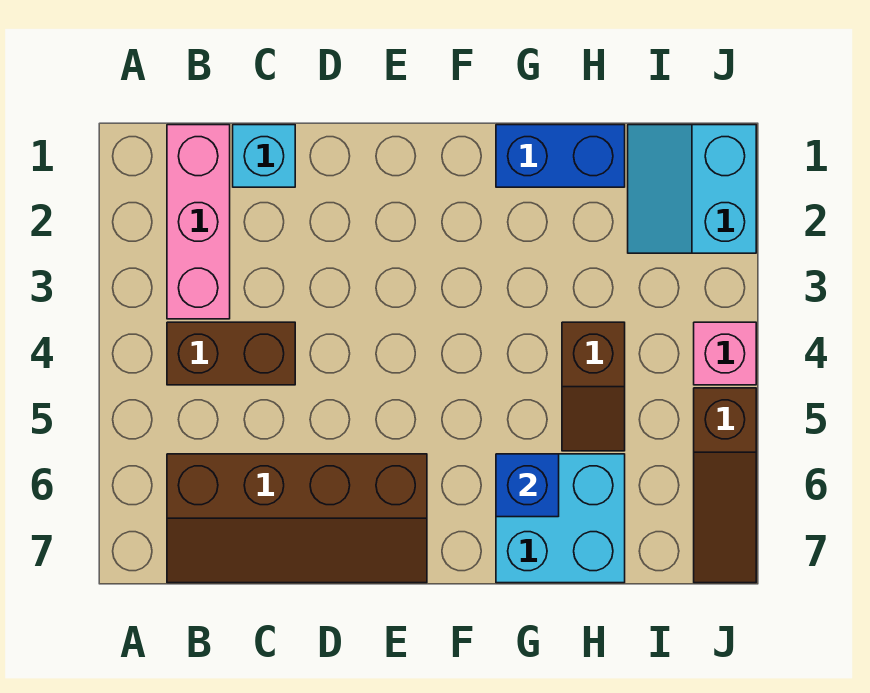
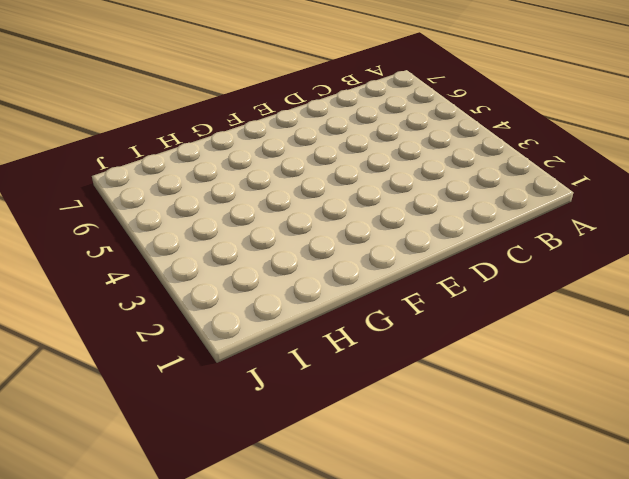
none -> pink brick B1:B3 level 1
none -> brown brick B4:C4 level 1

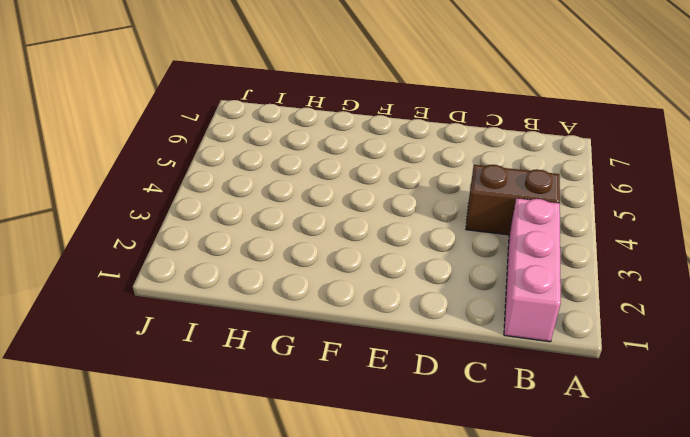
none -> brown slope B6:E7 level 1 top 6
none -> cyan brick C1 level 1

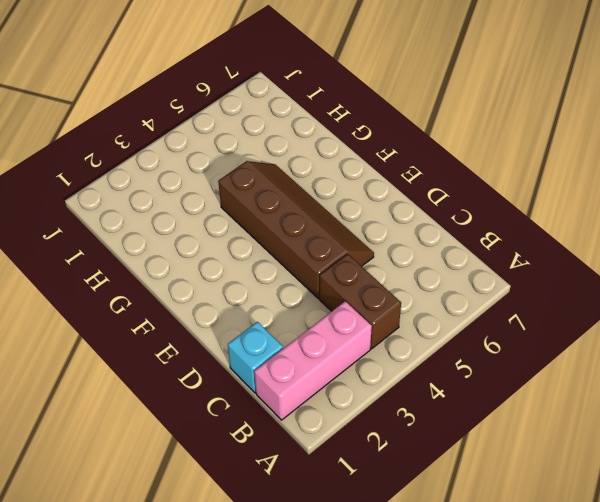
brown slope D4:G5 level 1 top 4 -> brown slope B6:E7 level 1 top 6
none -> blue brick G1:H1 level 1
none -> cyan brick G6:H7 level 1

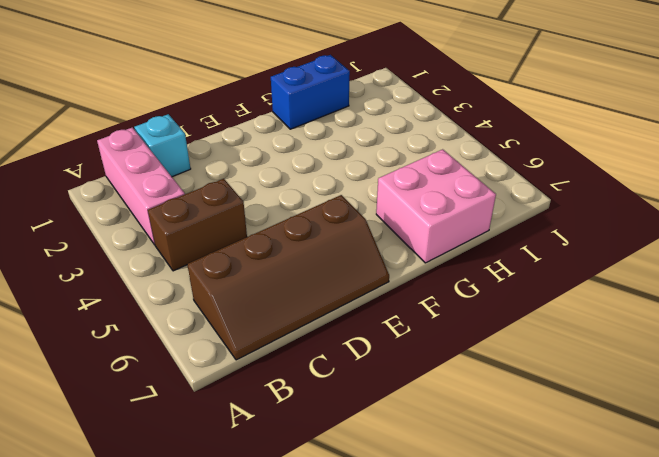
pink brick G6:H7 level 1 -> cyan brick G6:H7 level 1
none -> brown slope H4:H5 level 1 top 4
none -> cyan slope I1:J2 level 1 top J

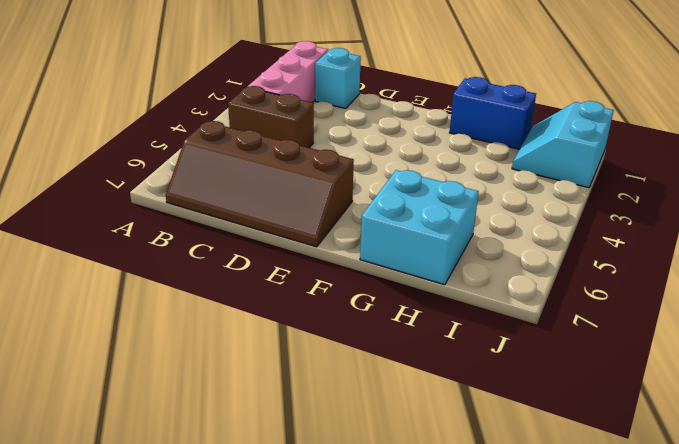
none -> brown slope H4:H5 level 1 top 4
none -> pink brick J4 level 1

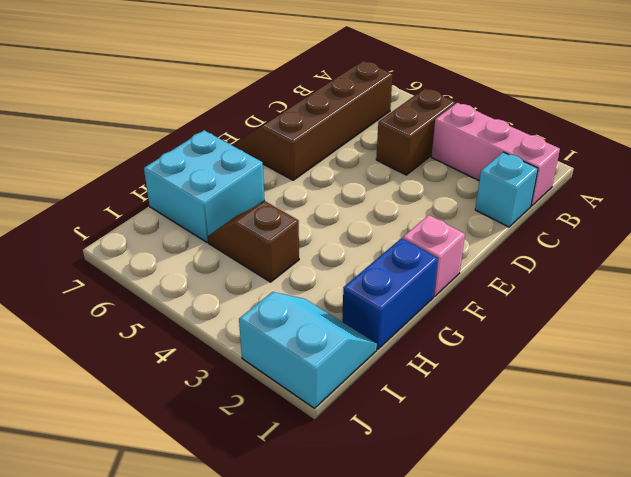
pink brick F1 level 1 -> pink brick J4 level 1
none -> brown slope J5:J7 level 1 top 5
none -> blue brick G6 level 2

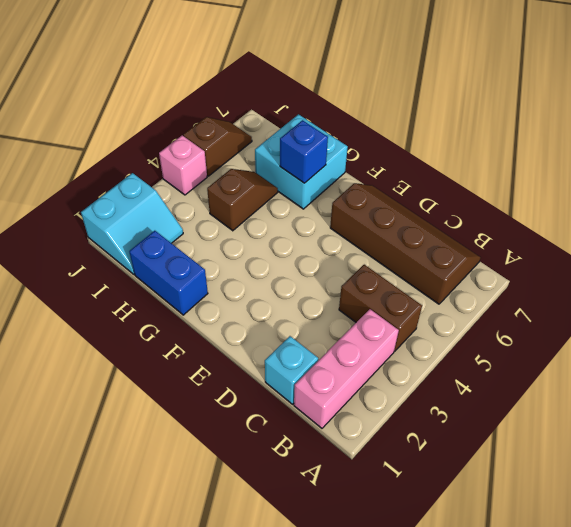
brown slope J5:J6 level 1 top 5 -> brown slope J5:J7 level 1 top 5

